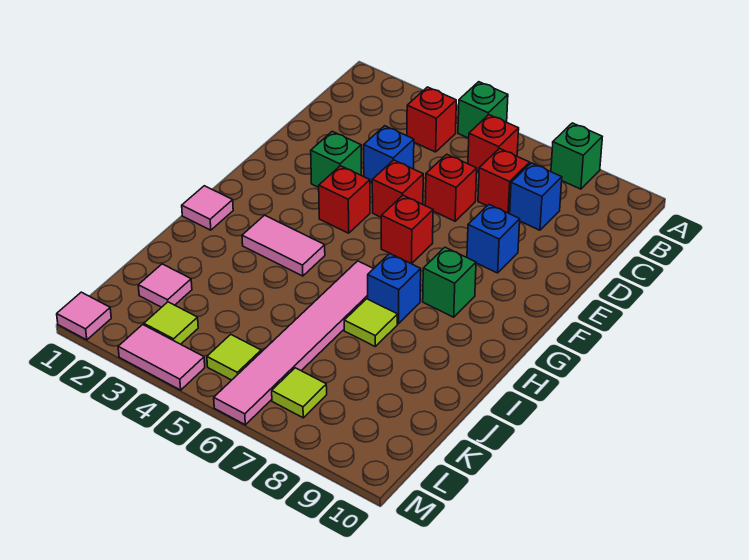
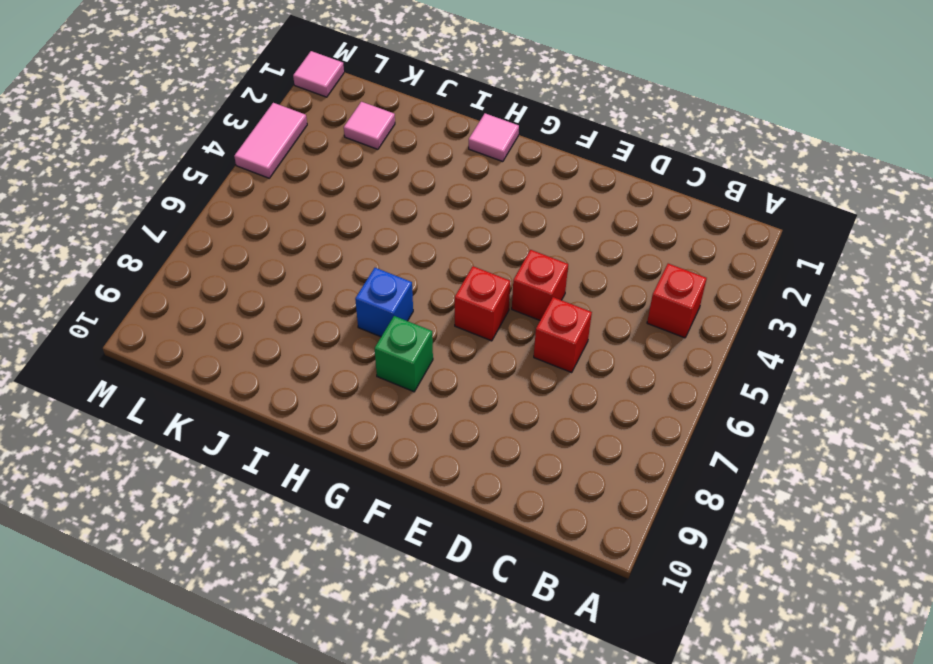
none -> green brick A5 level 1
none -> green brick A8 level 1
none -> red brick B6 level 1

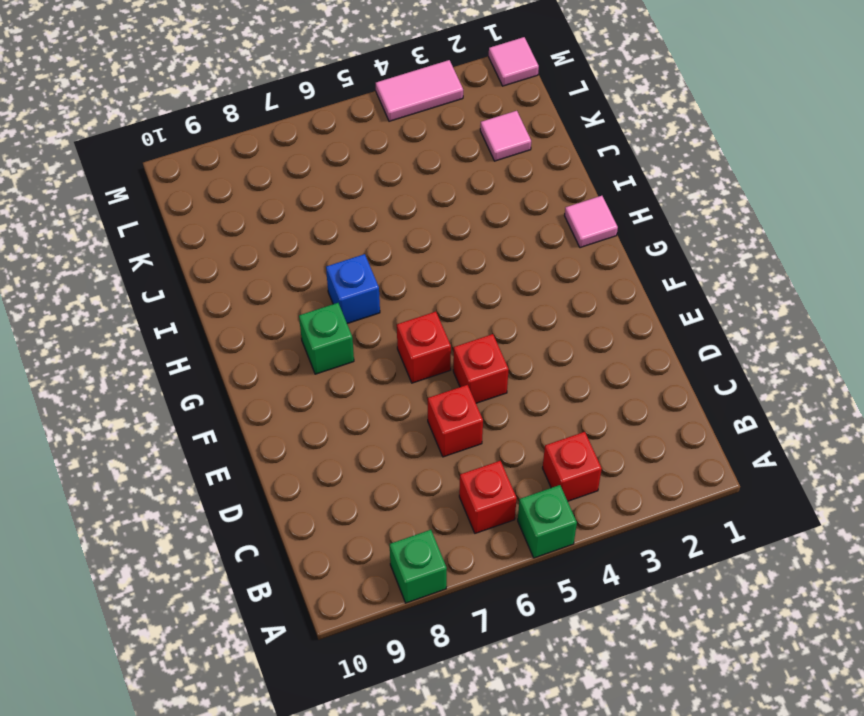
none -> red brick C7 level 1
none -> blue brick C8 level 1
none -> blue brick D4 level 1

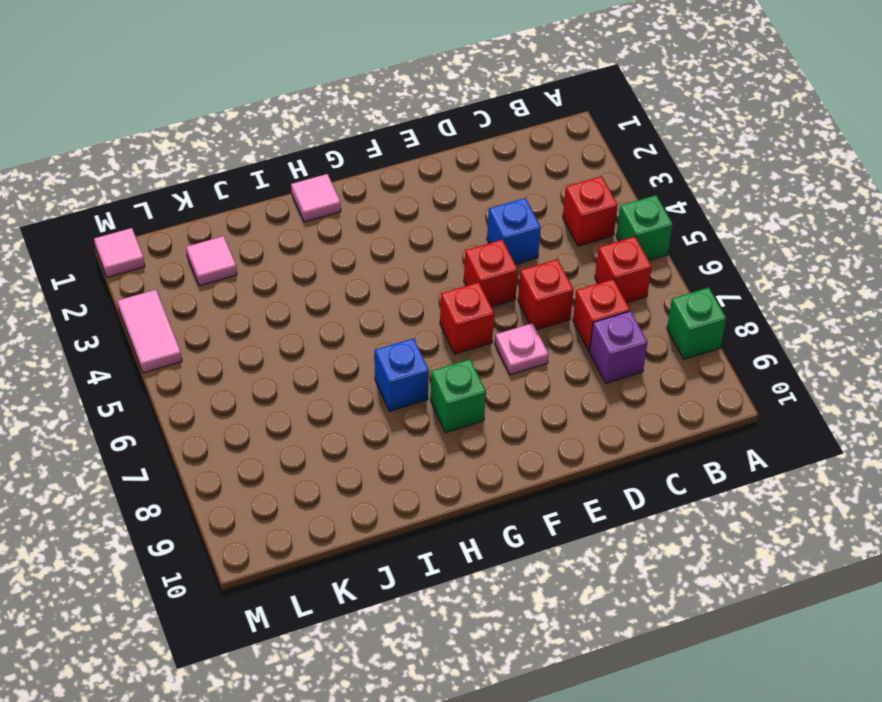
purple brick C8 level 1 -> blue brick C8 level 1
pink plate E7 level 1 -> none
none -> green brick E3 level 1
none -> blue brick E8 level 1
none -> red brick F4 level 1

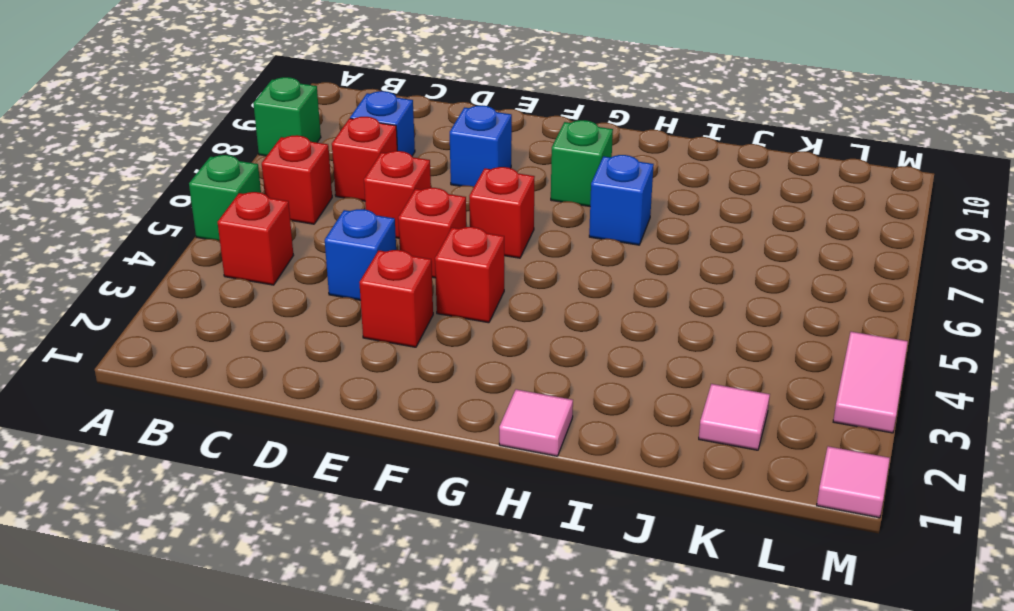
red brick E3 level 1 -> green brick E3 level 1
none -> pink tile H3:H4 level 1
none -> pink tile H6:M6 level 1
none -> lime tile I7 level 1

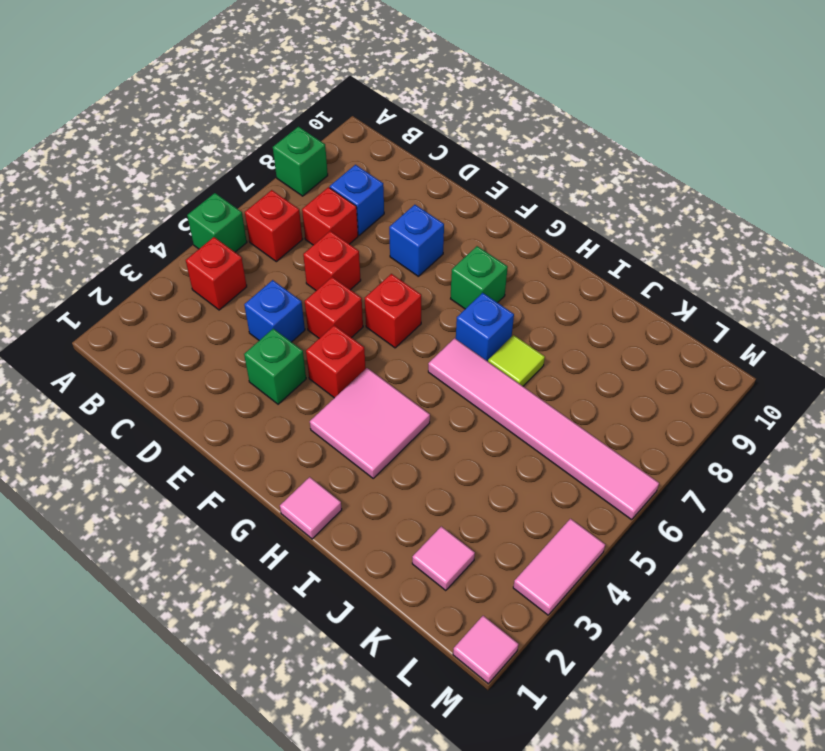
pink tile G3:H4 level 1 -> pink tile H3:H4 level 1
none -> lime tile L3 level 1
none -> lime tile L5 level 1
none -> lime tile L7 level 1

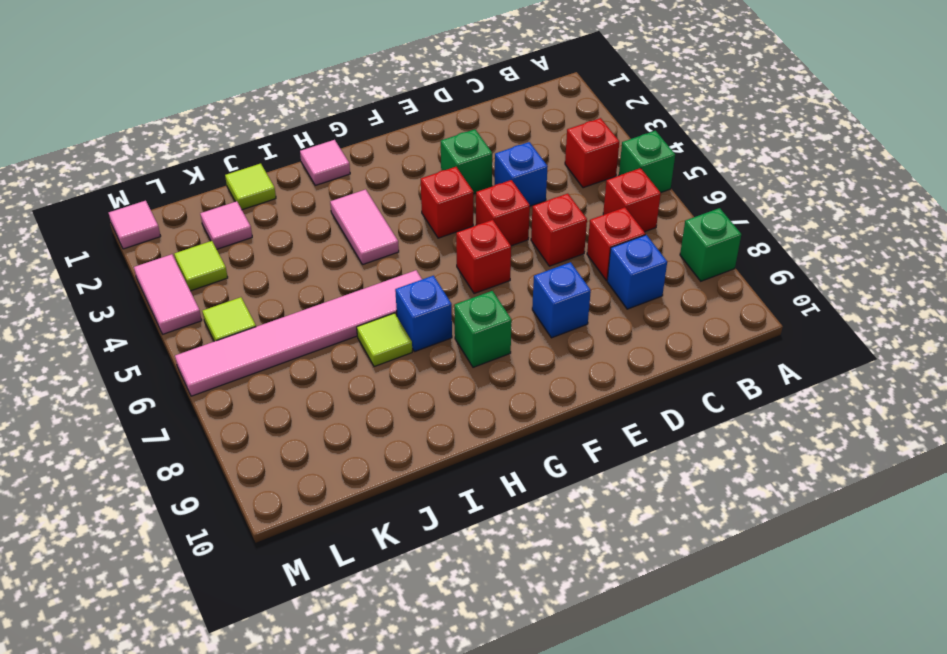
lime tile J1 level 1 -> lime tile L7 level 1

